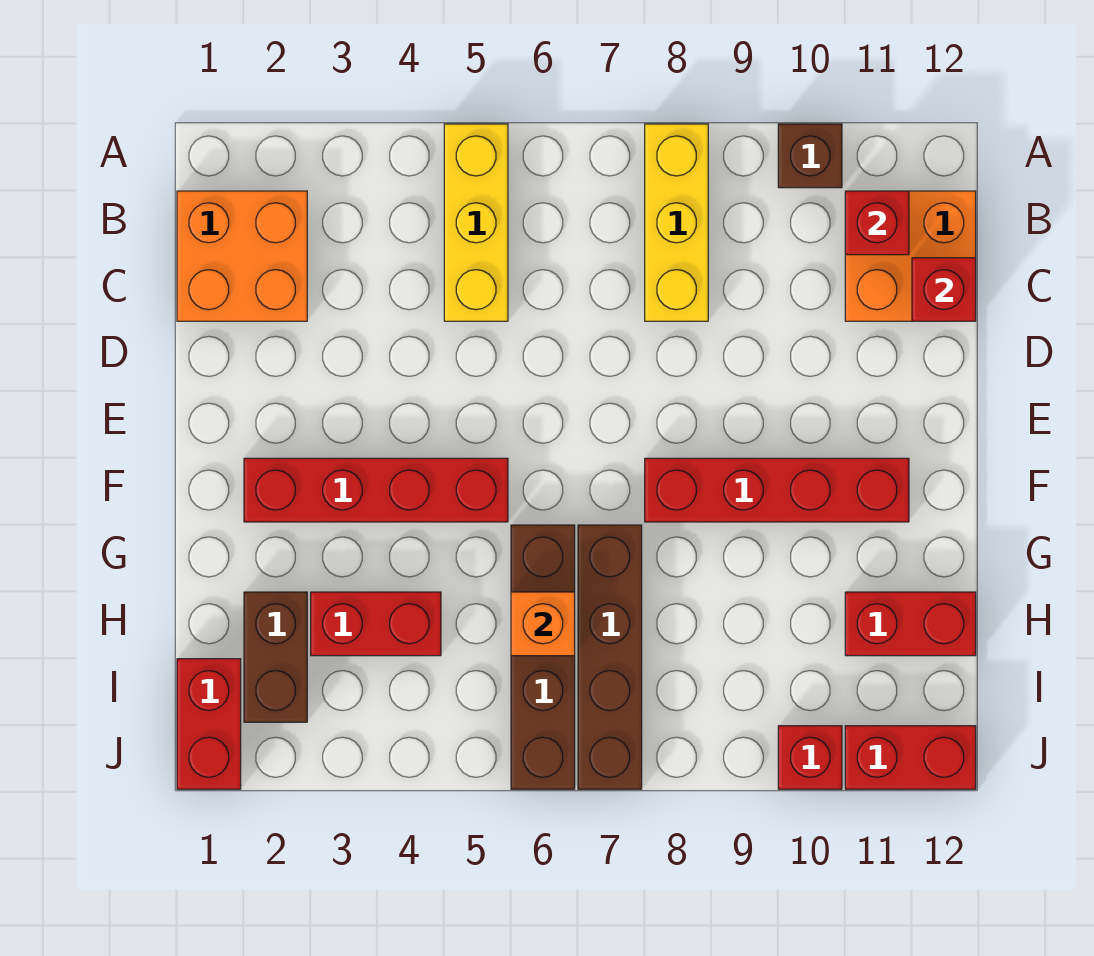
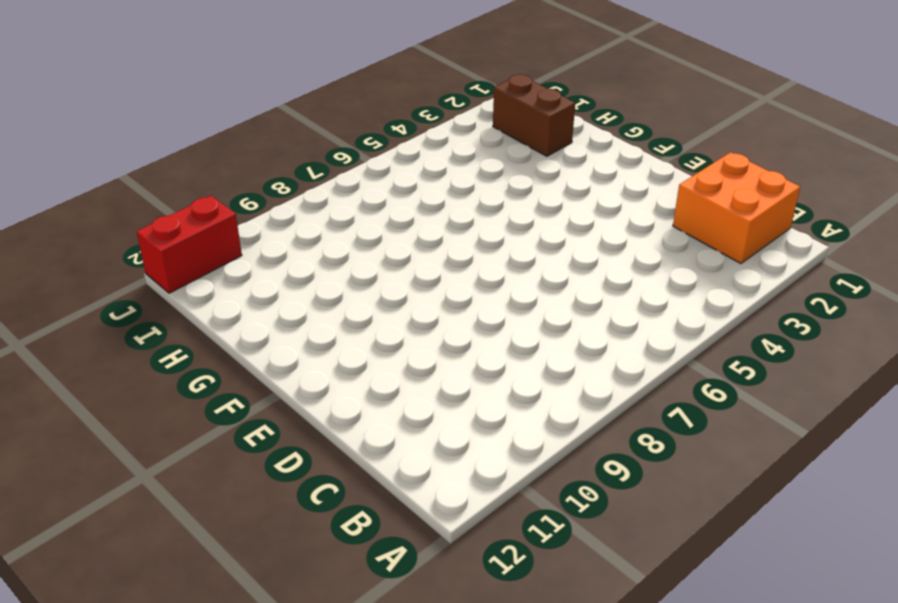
none -> yellow brick A5:C5 level 1
none -> yellow brick A8:C8 level 1
none -> brown brick A10 level 1

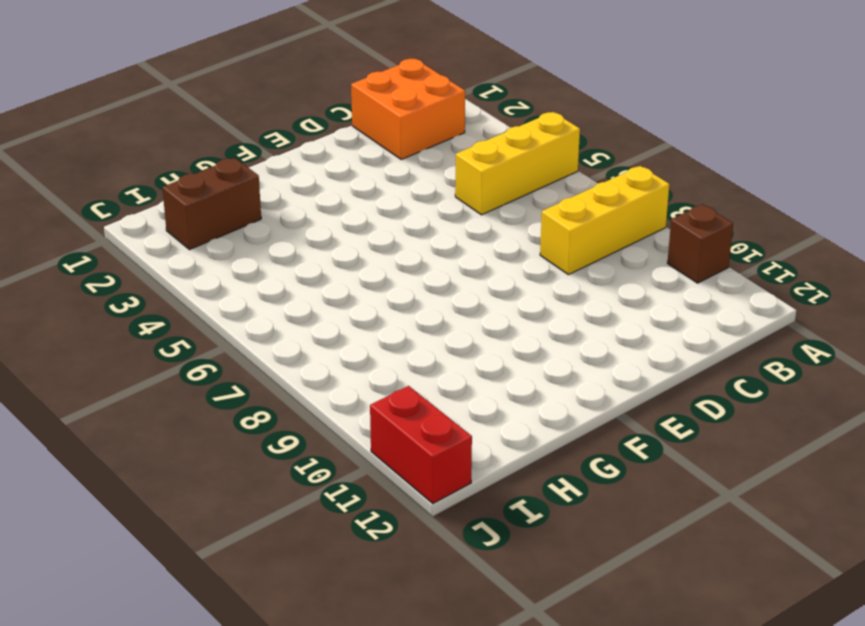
none -> orange brick B11:C12 level 1
none -> red brick F2:F5 level 1
none -> red brick F8:F11 level 1

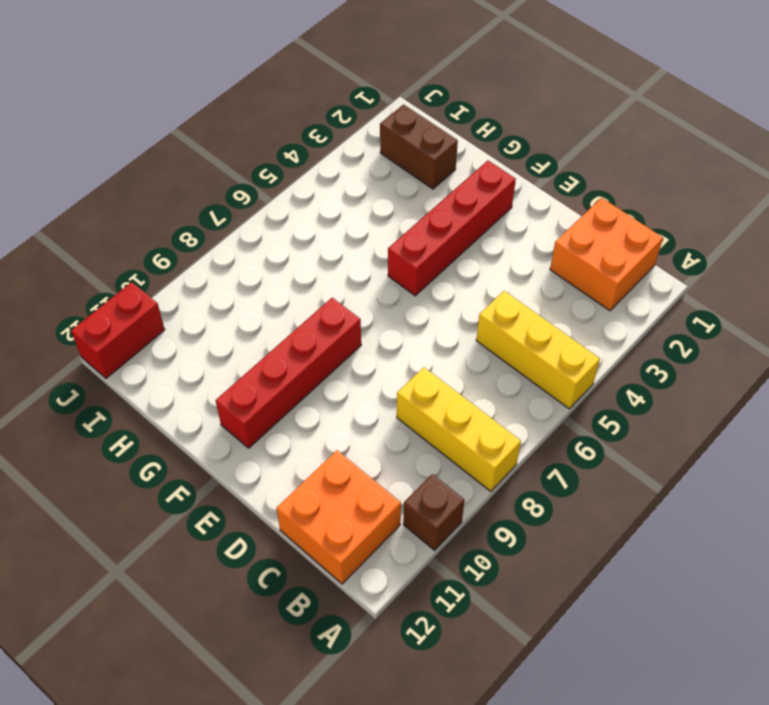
none -> brown brick G6:J6 level 1
none -> brown brick G7:J7 level 1
none -> red brick H3:H4 level 1

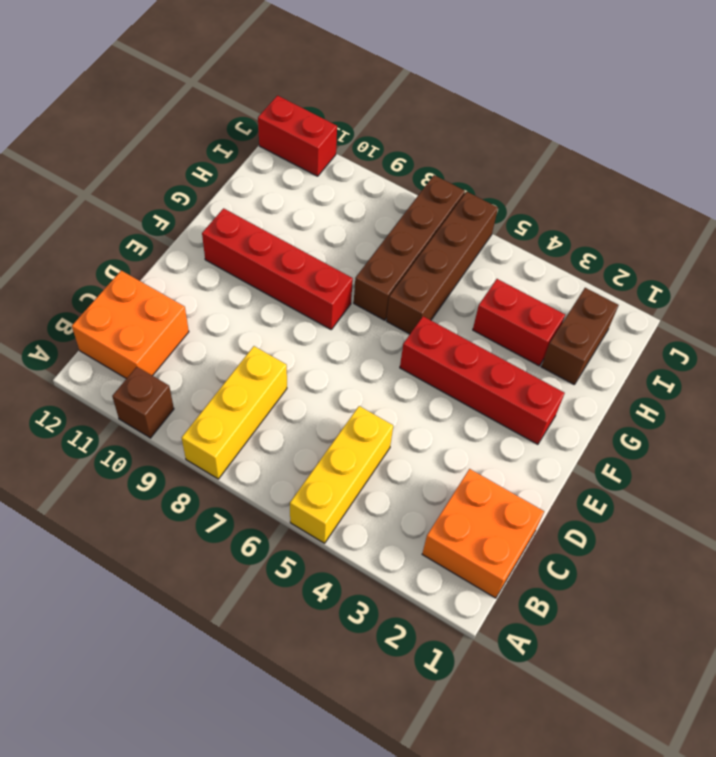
none -> red brick H11:H12 level 1
none -> red brick I1:J1 level 1
none -> red brick J10 level 1

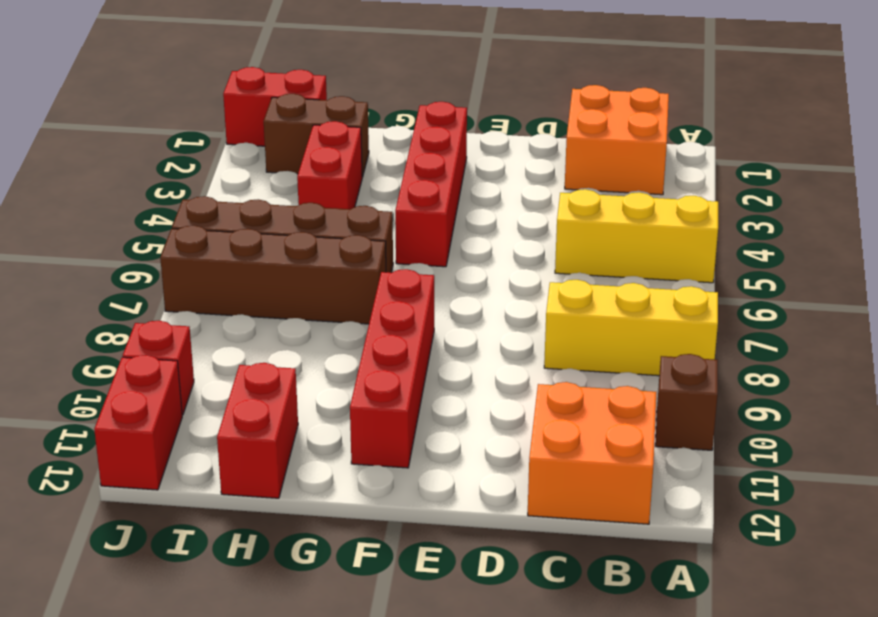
none -> red brick B11 level 2
none -> red brick C12 level 2
none -> orange brick H6 level 2

